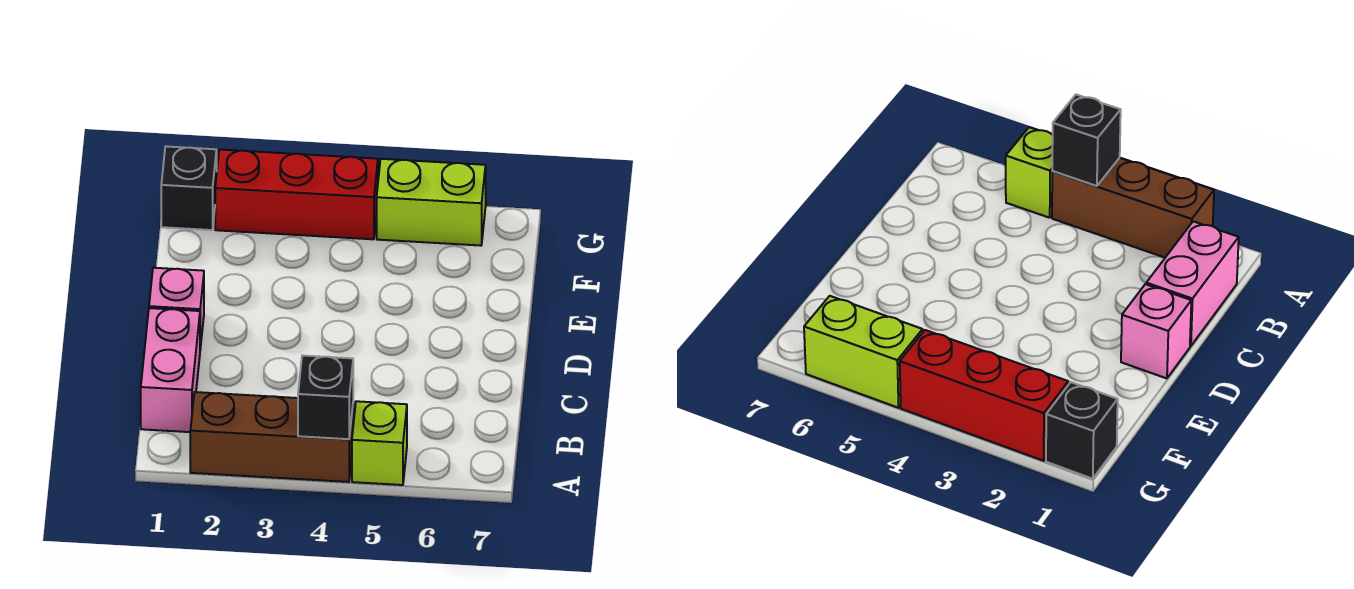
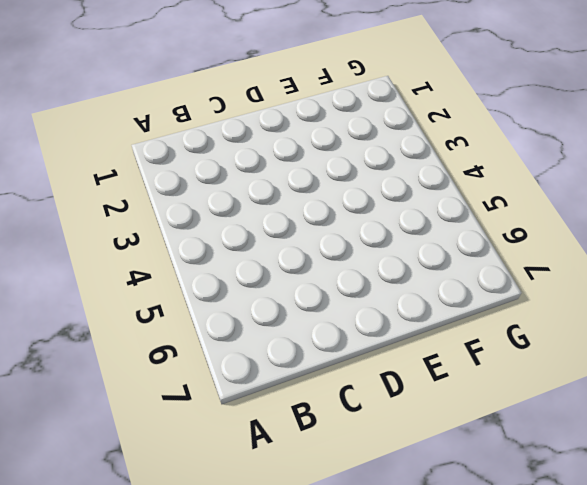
none -> brown brick A2:A4 level 1
none -> lime brick A5 level 1

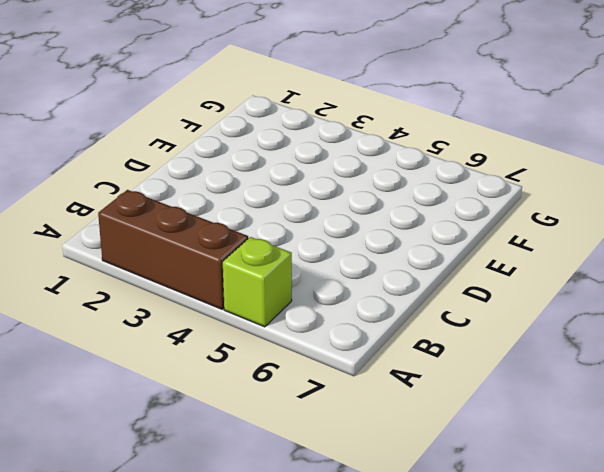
none -> pink brick B1:C1 level 1
none -> pink brick D1 level 1

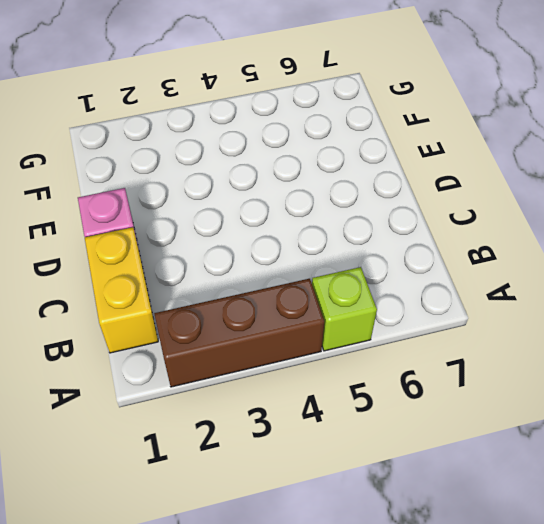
yellow brick B1:C1 level 1 -> pink brick B1:C1 level 1
none -> black brick G1 level 1
none -> red brick G2:G4 level 1

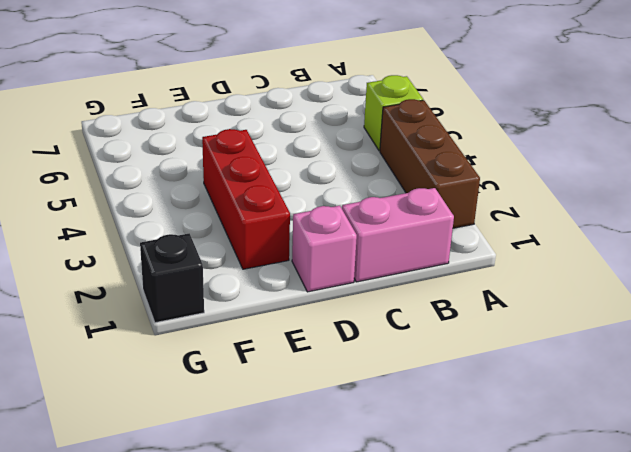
red brick E2:E4 level 1 -> red brick G2:G4 level 1
none -> lime brick G5:G6 level 1
none -> black brick A4 level 2

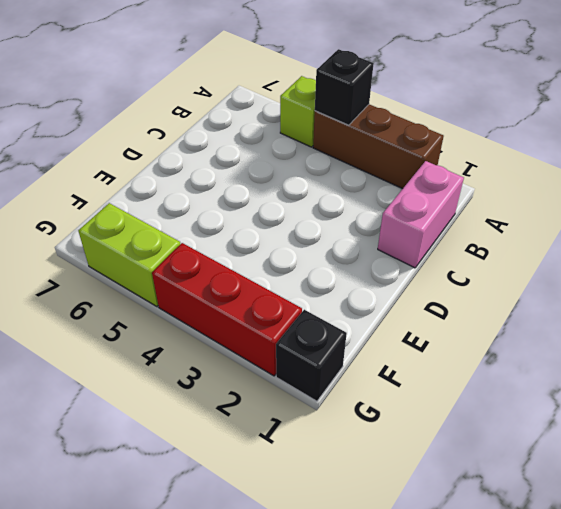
none -> pink brick D1 level 1

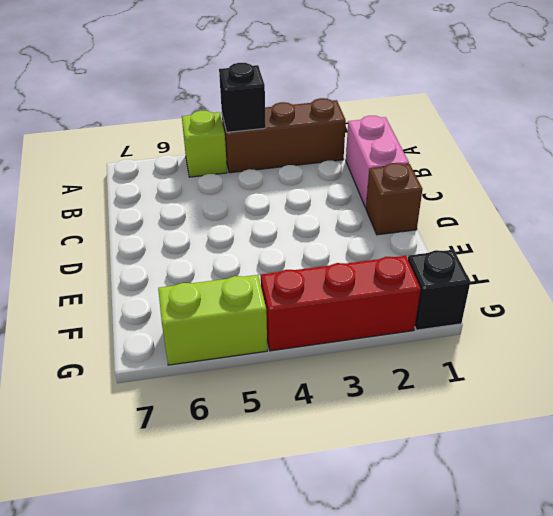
brown brick D1 level 1 -> pink brick D1 level 1

